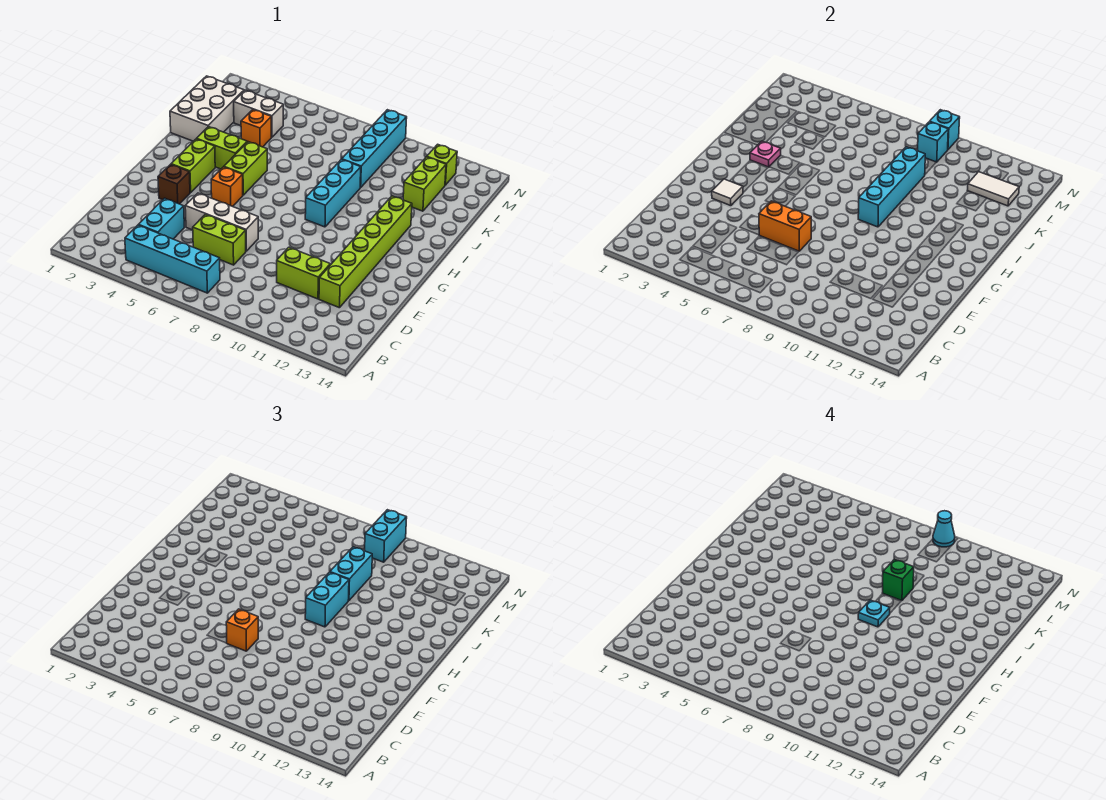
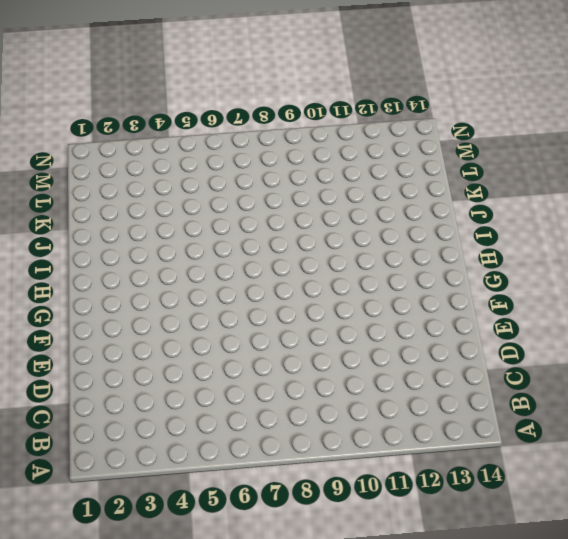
none -> cyan brick B4:B7 level 1
none -> cyan brick C4:D4 level 1
none -> lime brick D6:D7 level 1
none -> lime brick D10:D11 level 1

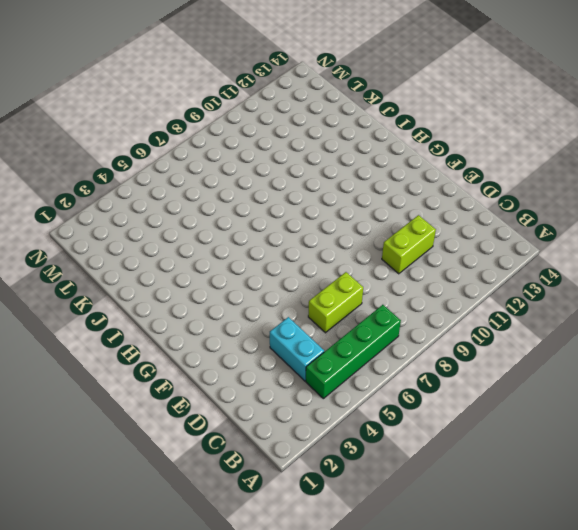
green brick B4:B7 level 1 -> cyan brick B4:B7 level 1
none -> lime brick D12:I12 level 1
none -> white brick E5:E7 level 1
none -> brown brick F3 level 1
none -> lime brick G3:H3 level 1

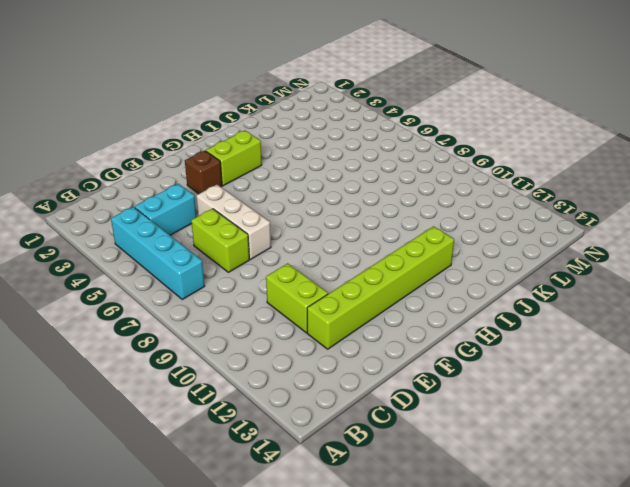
none -> orange brick G5 level 1
none -> lime brick H5:I5 level 1
none -> cyan brick H9:J9 level 1
none -> lime brick I3:I4 level 1

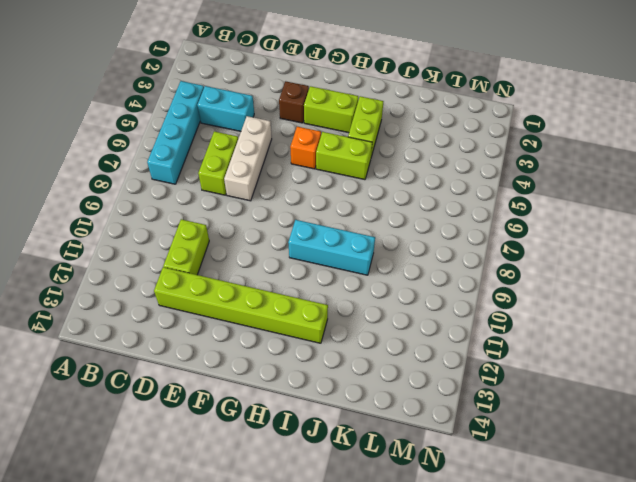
none -> white brick J1:L2 level 1
none -> orange brick K4 level 1
none -> cyan brick K9:N9 level 1
none -> lime brick K12:L12 level 1

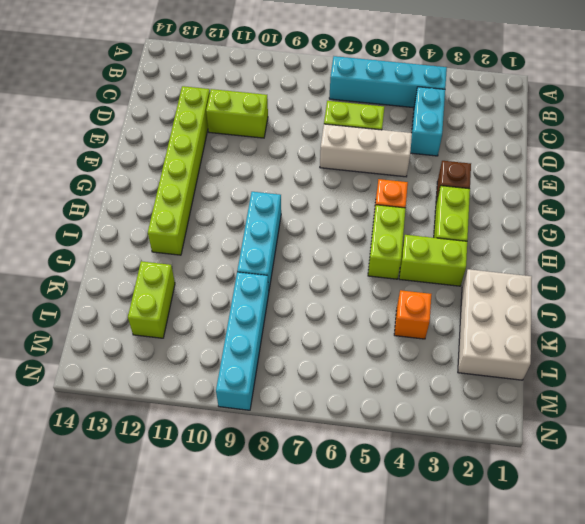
none -> white brick L3:L4 level 1
none -> lime brick M12 level 1
none -> orange brick E6:E7 level 2
none -> white tile F3 level 2

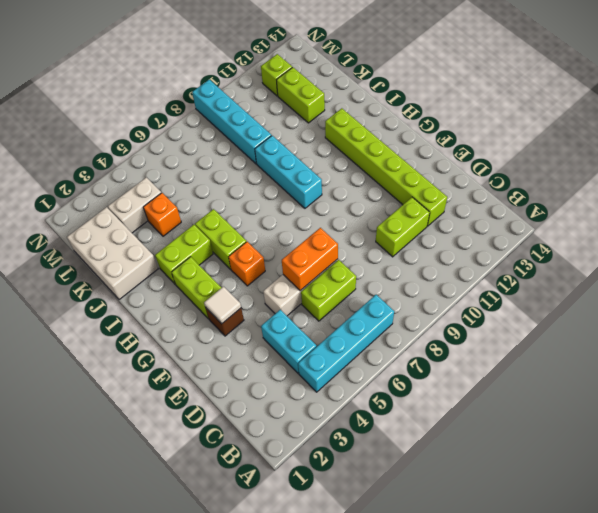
none -> cyan brick H9:K9 level 2
none -> pink plate I3 level 2
none -> white tile L12:L13 level 2
none -> cyan brick M9 level 2

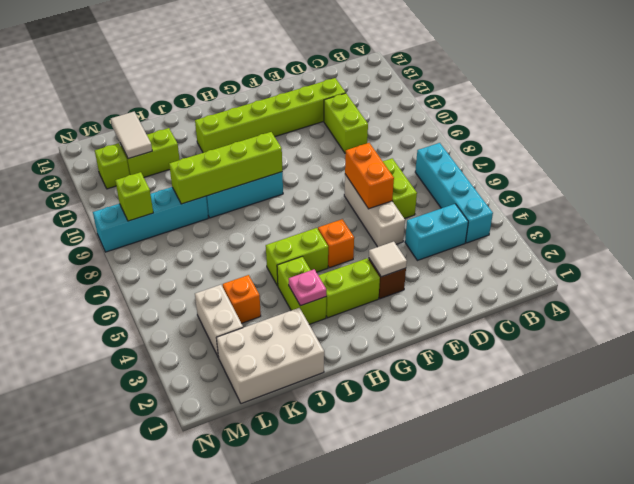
lime brick H9:K9 level 2 -> cyan brick H9:K9 level 2
lime brick M9 level 2 -> cyan brick M9 level 2
none -> cyan brick N9 level 2
none -> orange brick E7 level 3
none -> cyan brick H9:I9 level 3
none -> cyan brick J9:K9 level 3

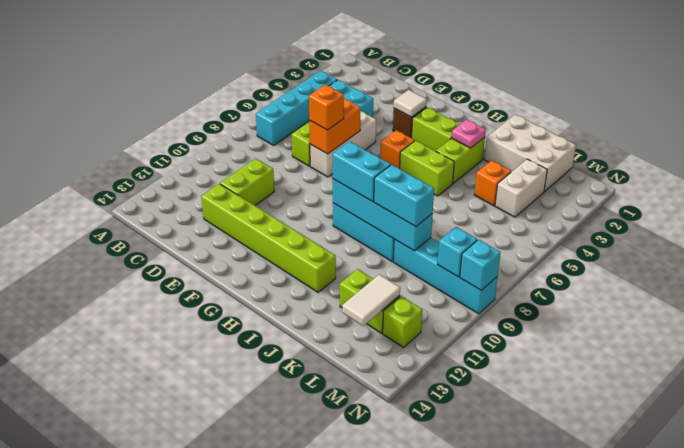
none -> cyan brick M9:N9 level 3
none -> cyan plate H9 level 4
none -> green brick J9 level 4
none -> cyan cone N9 level 4

